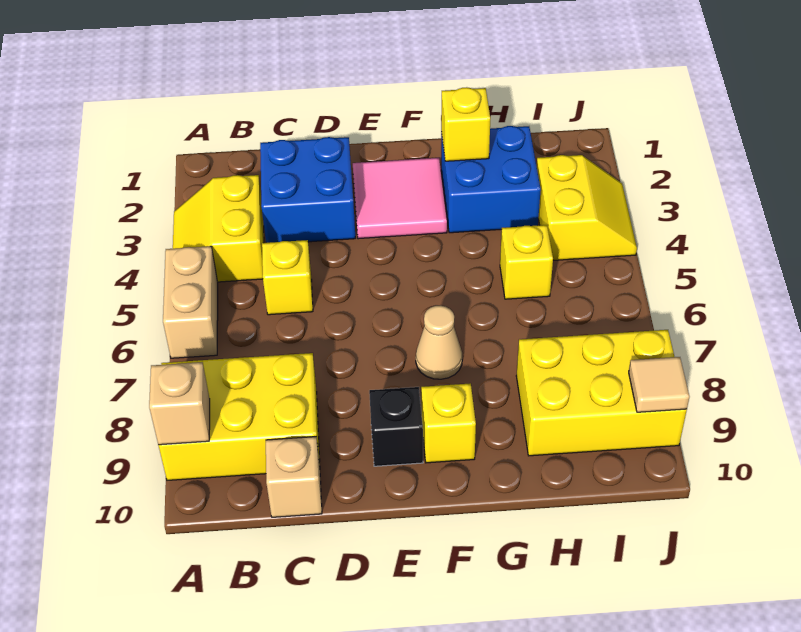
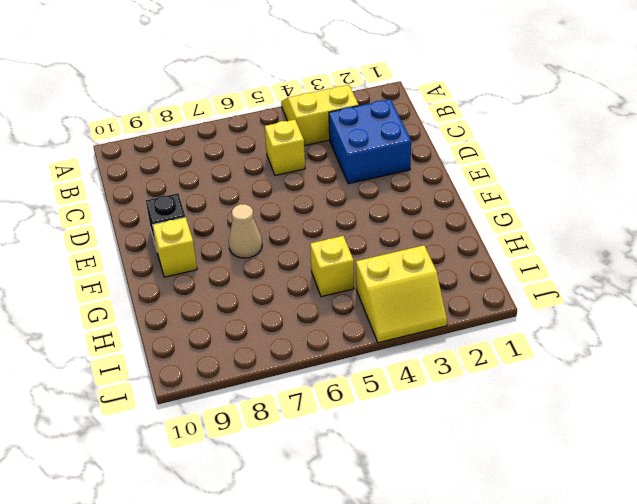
none -> tan brick A5:A6 level 1
none -> yellow brick A8:C9 level 1
none -> tan brick C10 level 1

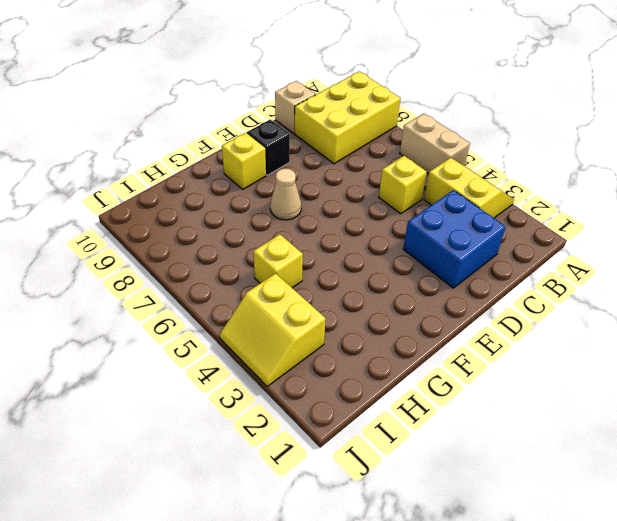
none -> pink tile E2:F3 level 1
none -> blue brick G2:H3 level 1
none -> yellow brick H8:J9 level 1

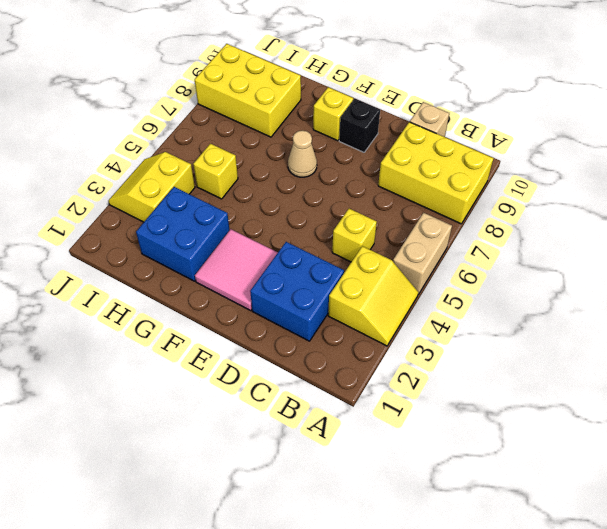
none -> tan brick A9 level 2
none -> yellow brick G2 level 2
none -> tan tile J9 level 2

